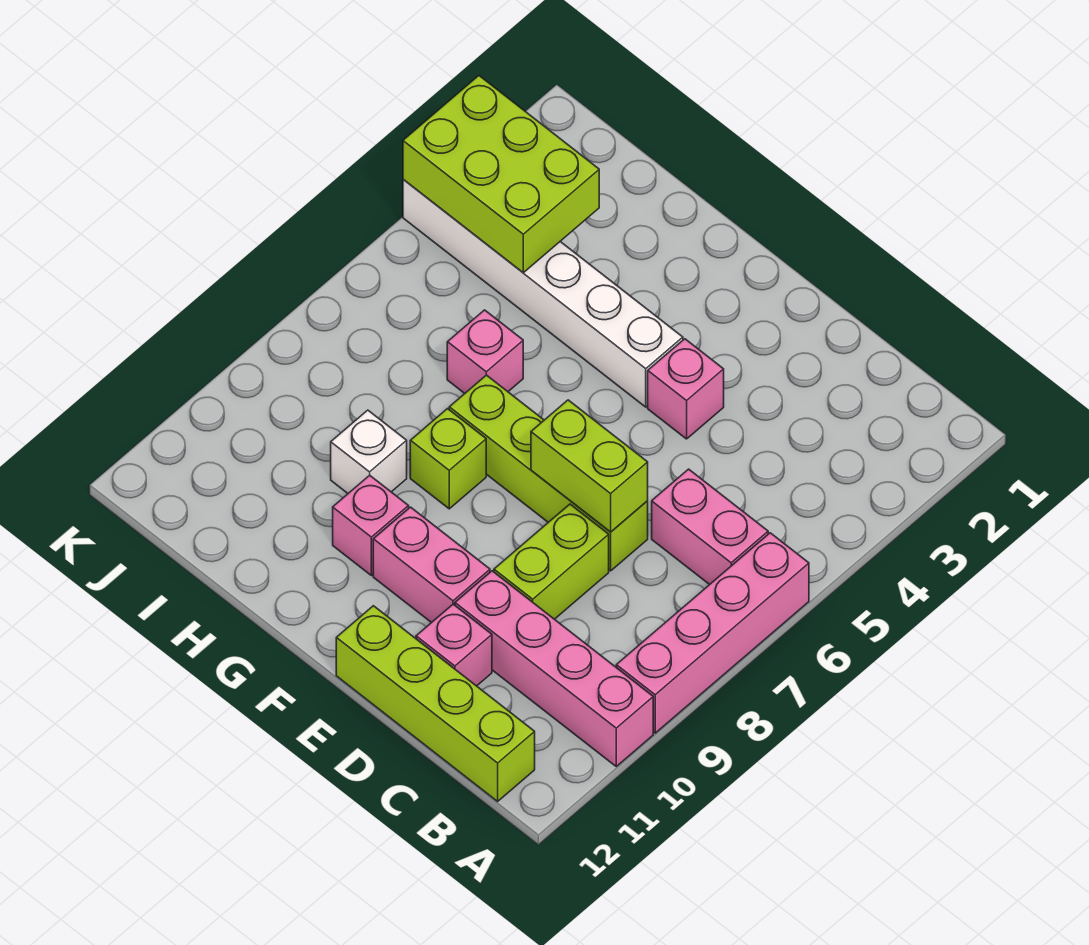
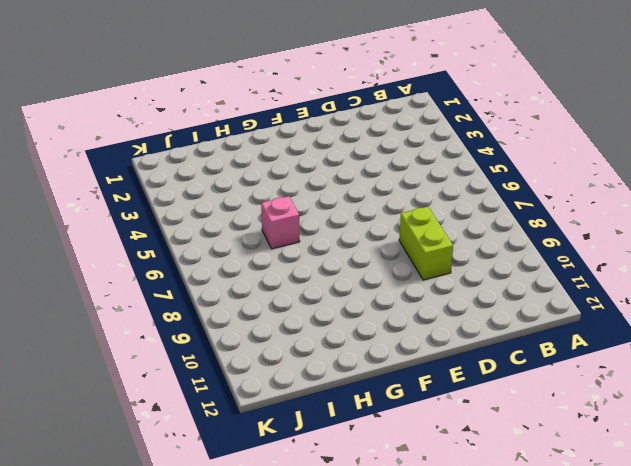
none -> pink brick A6:A9 level 1
none -> pink brick A10:D10 level 1
none -> pink brick B6:C6 level 1

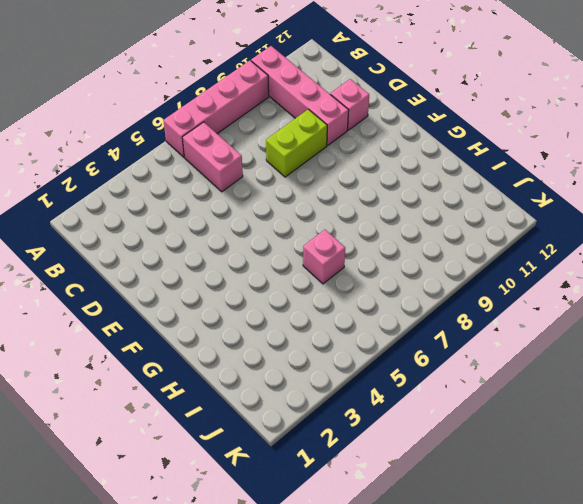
none -> lime brick B12:E12 level 1
none -> lime brick D7:G7 level 1
none -> pink brick E4 level 1

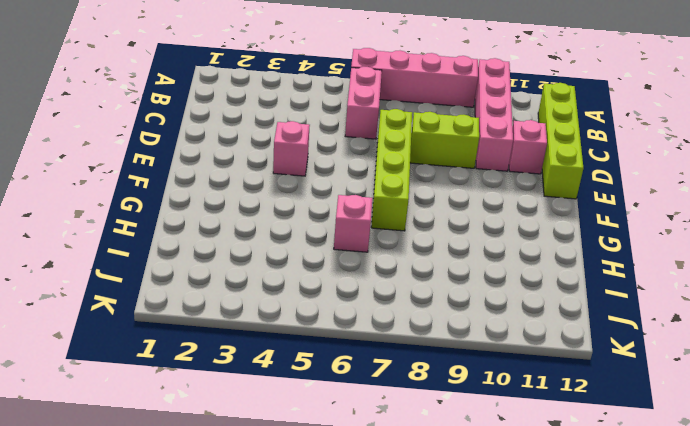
none -> pink brick E10:F10 level 1
none -> white brick F4:K4 level 1
none -> lime brick G8 level 1

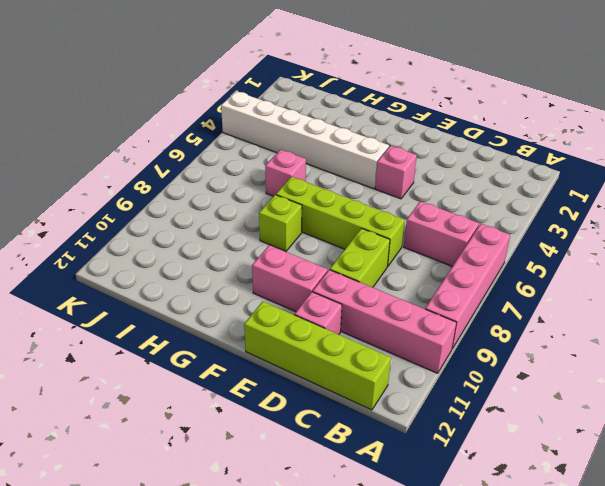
none -> pink brick G10 level 1
none -> white brick H9 level 1
none -> lime brick D7:E7 level 2

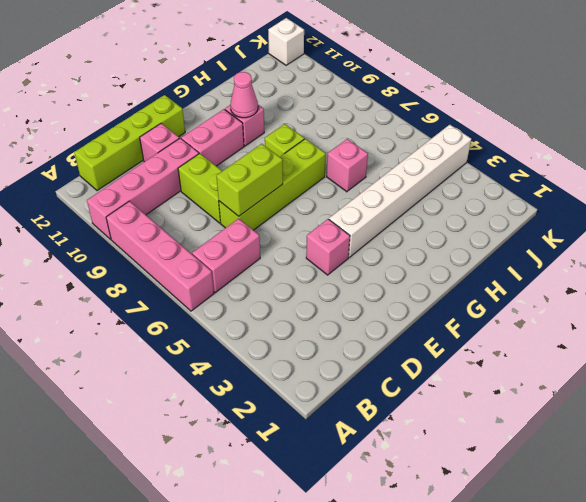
pink cone G10 level 2 -> none
white brick K12 level 1 -> white brick H9 level 1
none -> lime brick I3:K4 level 2

